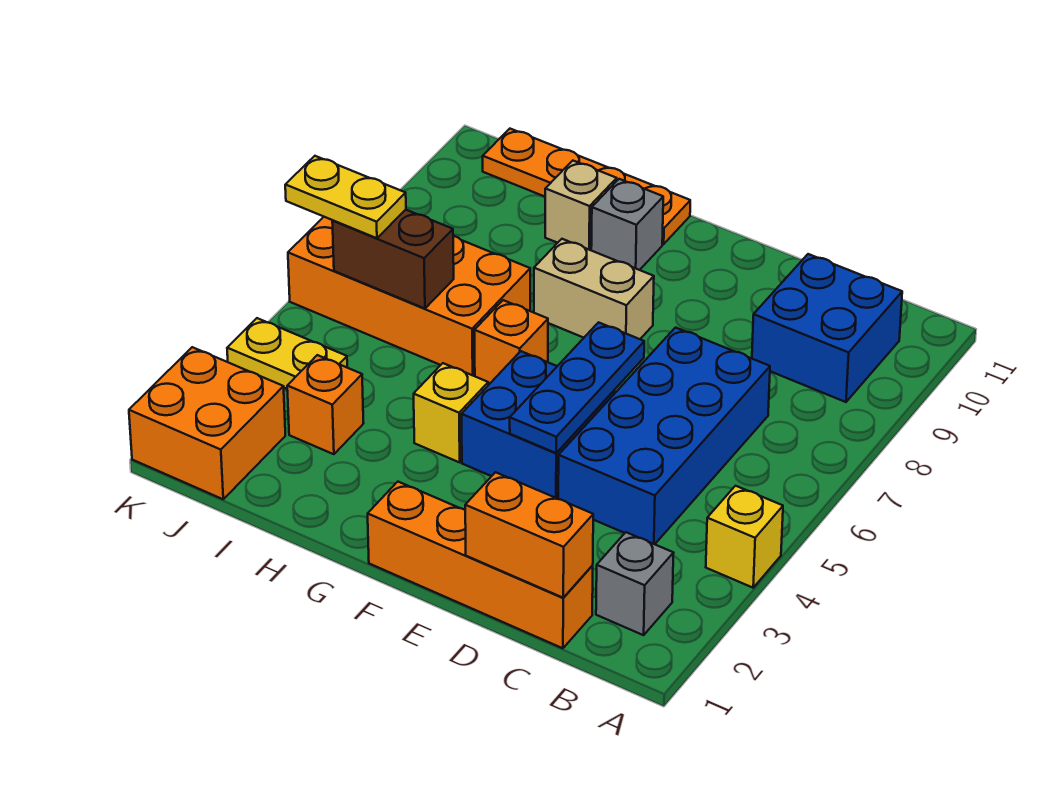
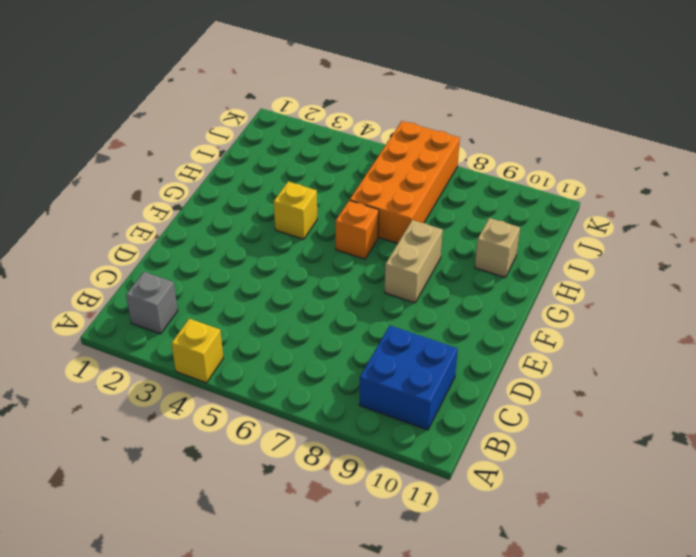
none -> orange brick C1:F1 level 1
none -> blue brick C4:D7 level 1
none -> blue brick E4:F5 level 1

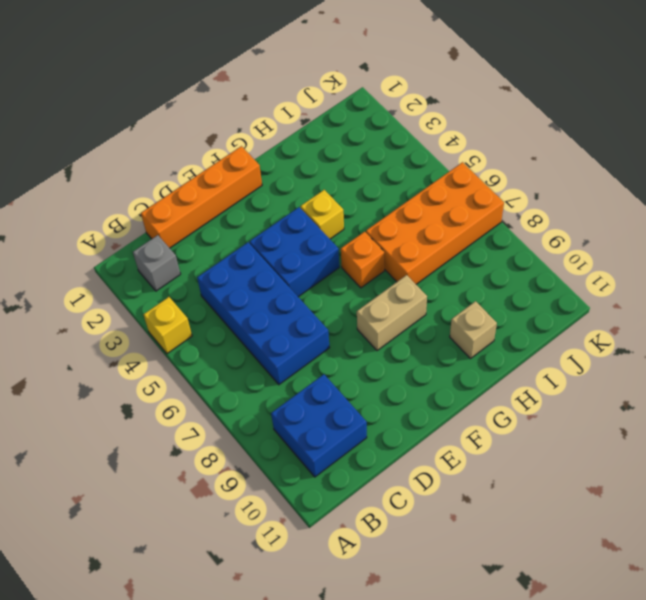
none -> grey brick G10 level 1
none -> orange plate G11:J11 level 1
none -> orange brick I3 level 1

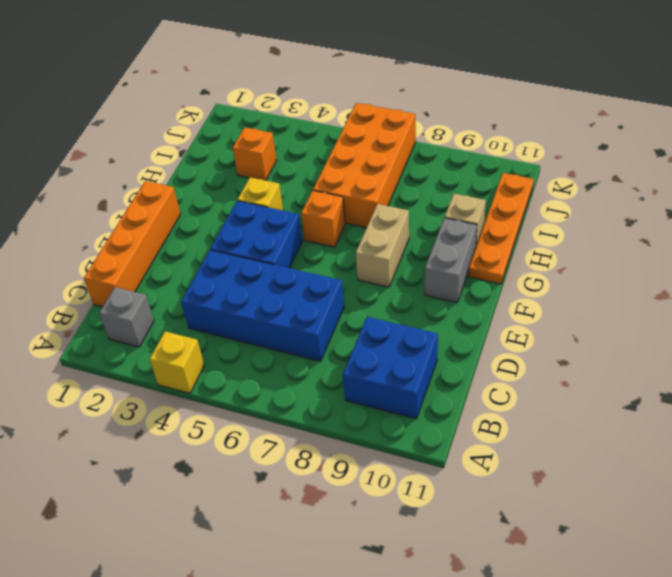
grey brick F10:G10 level 1 -> grey brick G10 level 1
none -> orange brick J1:K2 level 1
none -> yellow plate J4:K4 level 1
none -> orange brick C1:D1 level 2

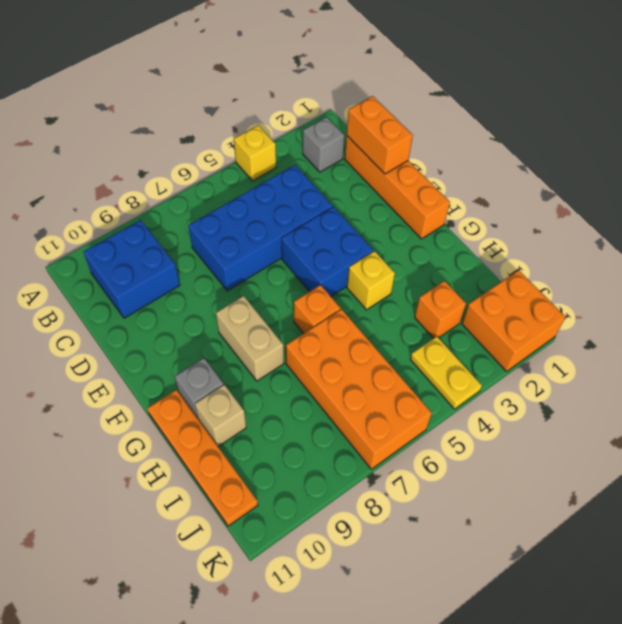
none -> blue plate E4:E6 level 2
none -> brown brick I6:J6 level 2
none -> yellow plate J6:K6 level 3

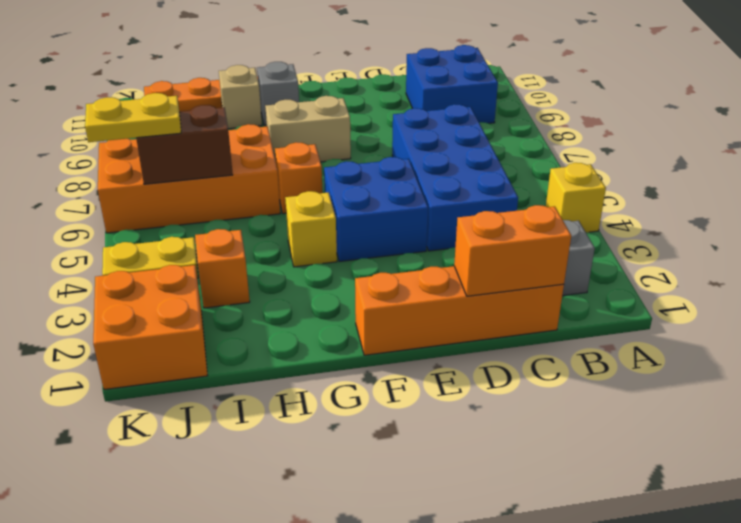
none -> blue plate E4:E6 level 2

